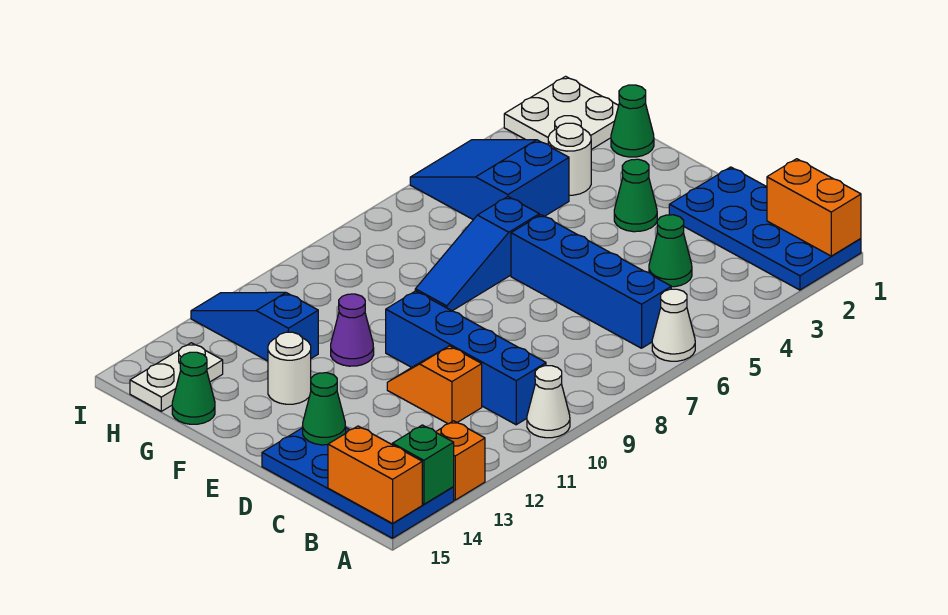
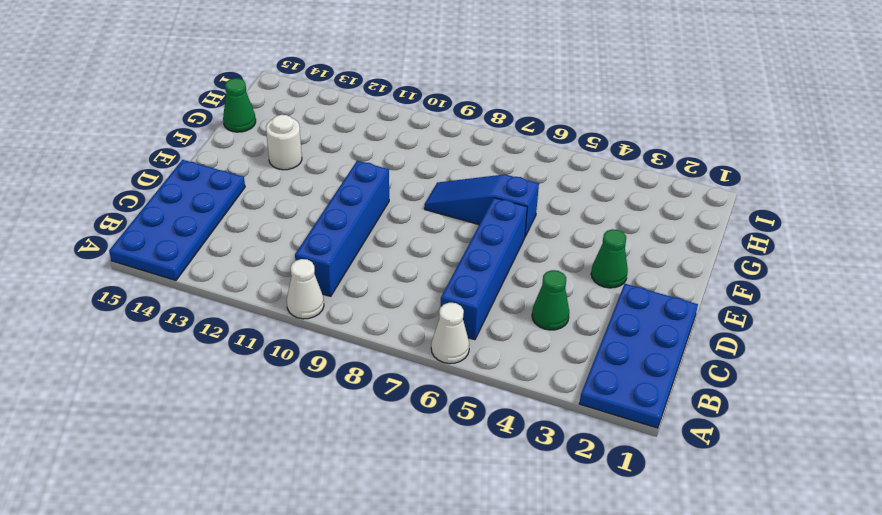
none -> orange brick A13 level 1
none -> orange slope C11:D11 level 1 top C
none -> purple cone F11 level 1

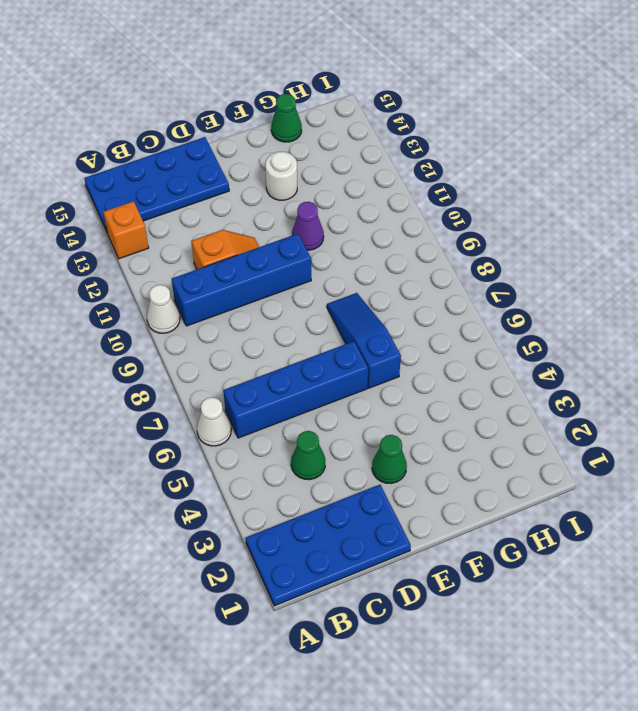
none -> green cone G1 level 1
none -> white round brick G3 level 1
none -> blue slope G4:I5 level 1 top G

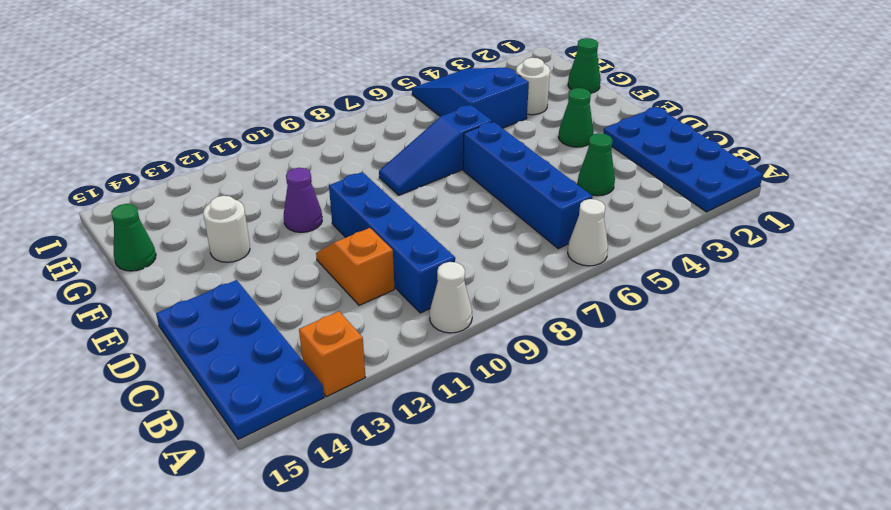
none -> blue slope G12:I12 level 1 top G
none -> white plate H1:I2 level 1
none -> white plate H14:H15 level 1

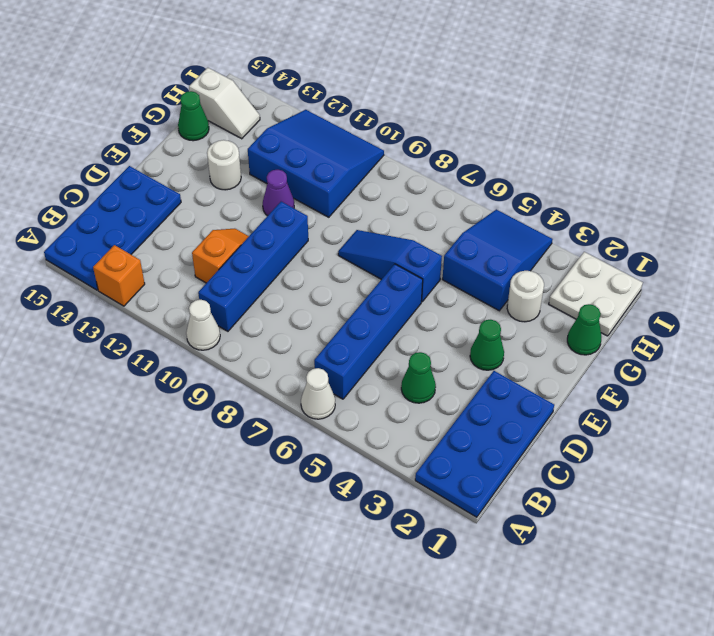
blue slope G10:I12 level 1 top G -> blue slope G12:I12 level 1 top G
white slope H14:H15 level 1 top 15 -> white plate H14:H15 level 1
none -> orange brick A1:B1 level 2
none -> green brick A14 level 2
none -> orange brick A15:B15 level 2

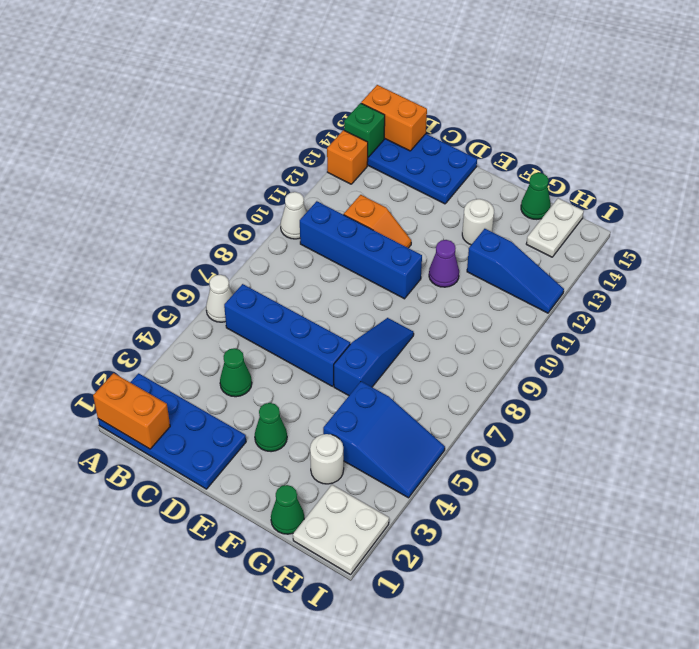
none -> green cone D14 level 2

